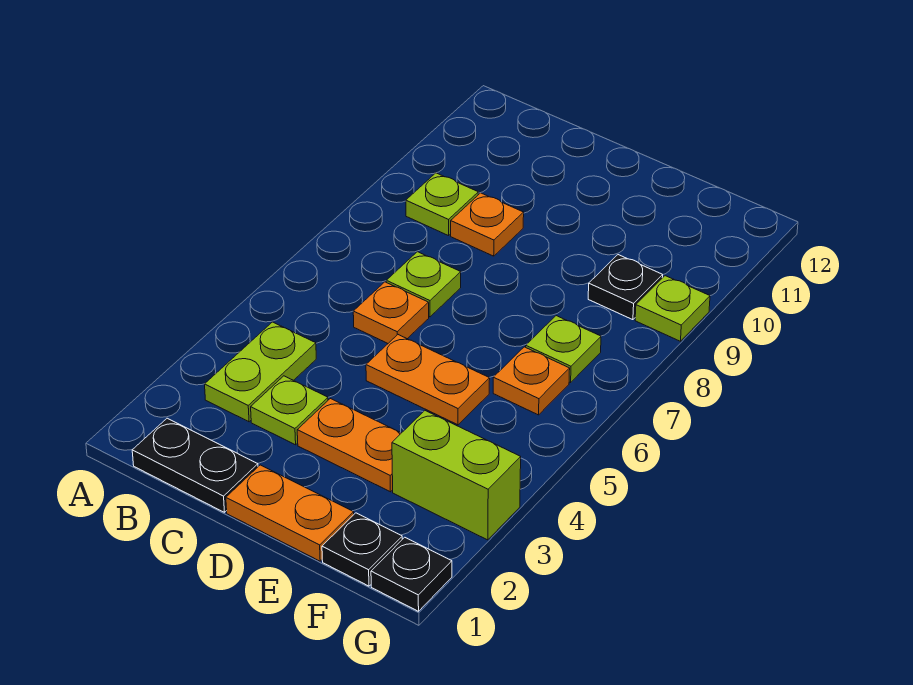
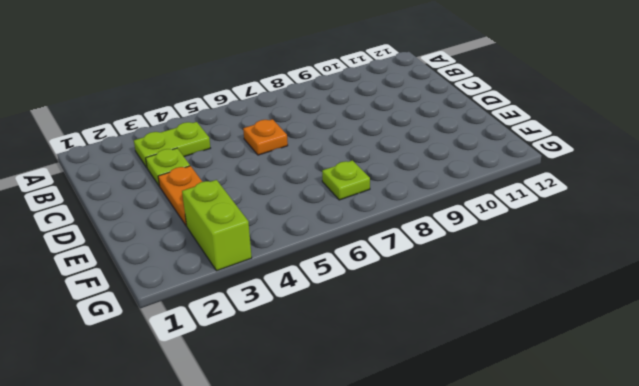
none -> black plate B1:C1 level 1
none -> lime plate B9 level 1
none -> lime plate C7 level 1

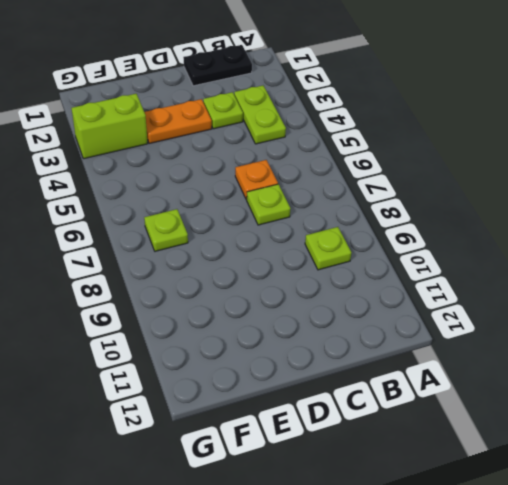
none -> orange plate C9 level 1
none -> orange plate D1:E1 level 1
none -> orange plate D5:E5 level 1

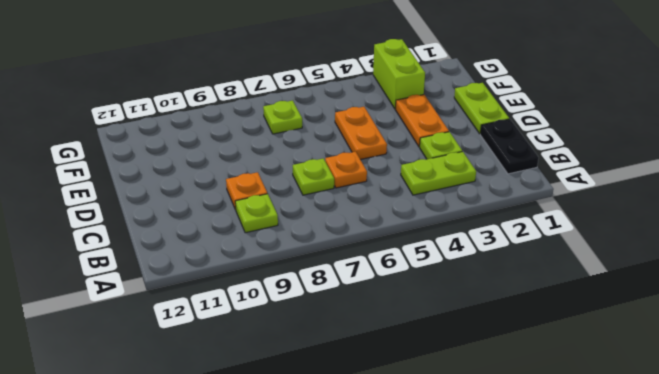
lime plate D1:E1 level 1 -> orange plate D1:E1 level 1
none -> black plate F1 level 1
none -> orange plate F6 level 1
none -> black plate F9 level 1

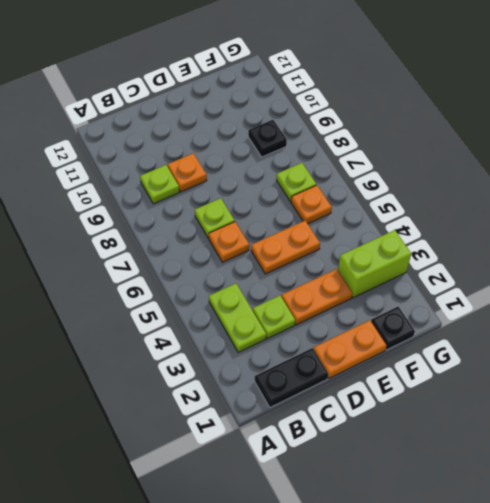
none -> black plate G1 level 1
none -> lime plate G9 level 1

